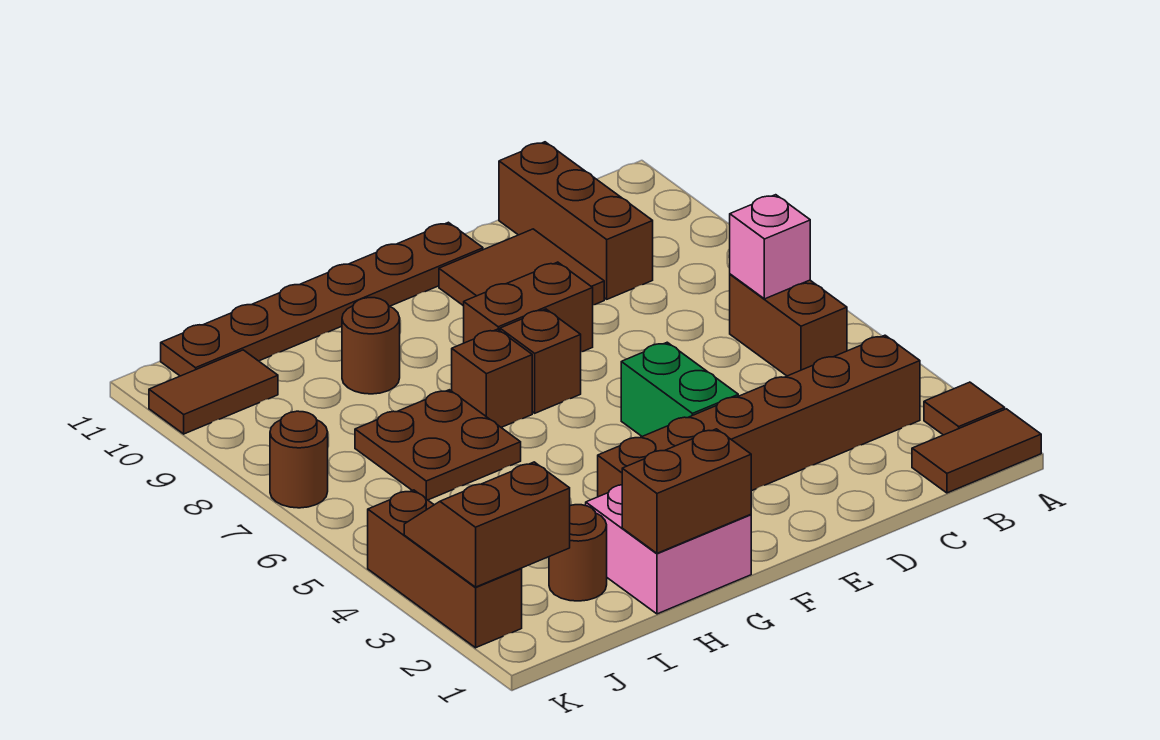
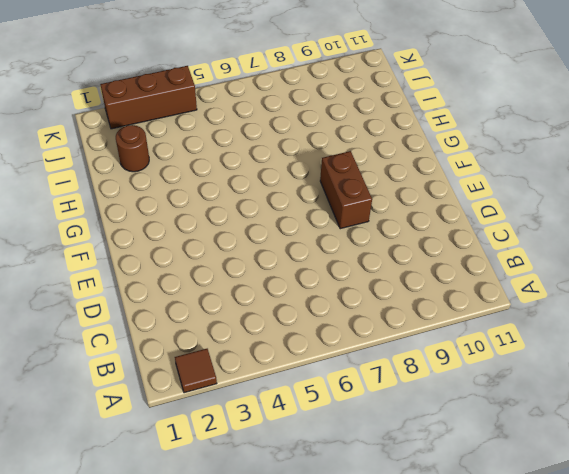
none -> brown tile A1:B1 level 1
none -> brown brick B3:G3 level 1
none -> brown brick B5:B6 level 1

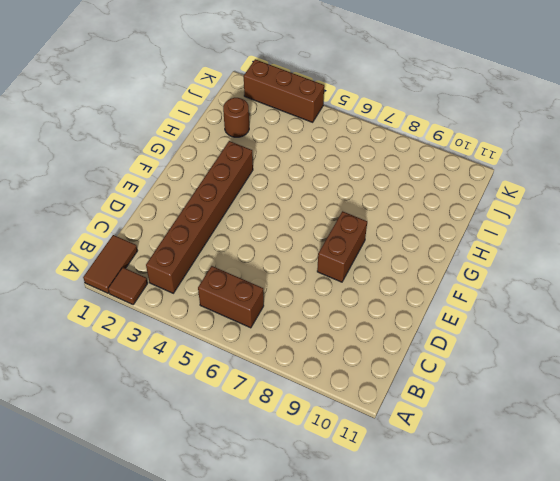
none -> brown brick C9:C11 level 1
none -> brown tile D9:E10 level 1
none -> green brick E4:E5 level 1

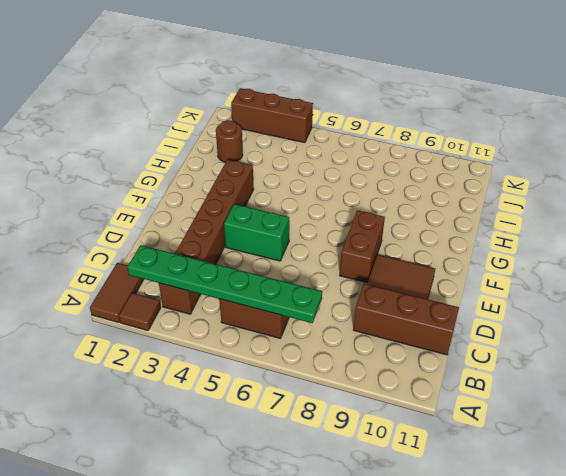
green plate B2:B7 level 2 -> pink brick B6 level 2
none -> brown plate E11:J11 level 1
none -> brown brick F7 level 1
none -> pink brick G1:H2 level 1

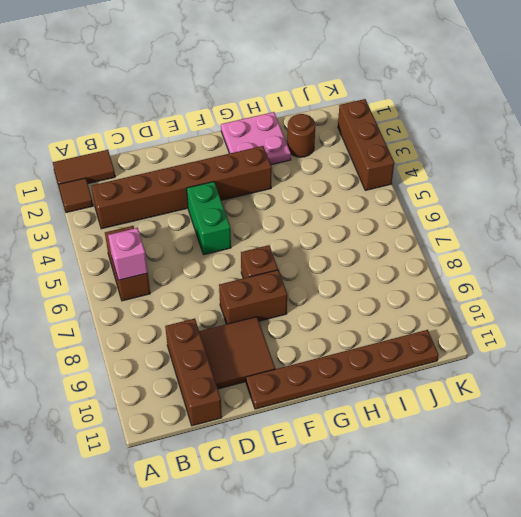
pink plate G1:H2 level 1 -> pink brick G1:H2 level 1
none -> brown brick G7 level 1
none -> brown plate H6:I7 level 1
none -> brown round brick H9 level 1

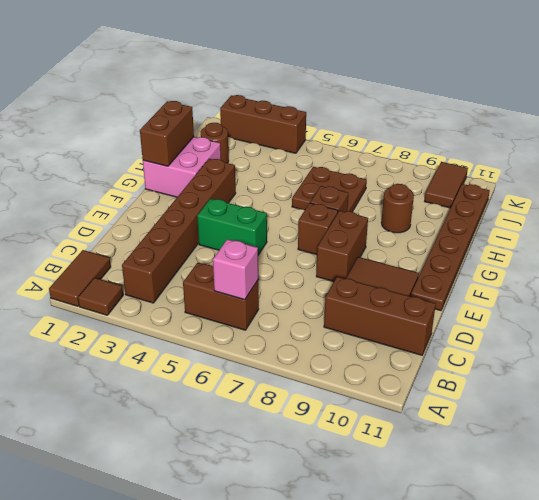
none -> brown round brick K7 level 1
none -> brown slope J2:K3 level 2 top 2

